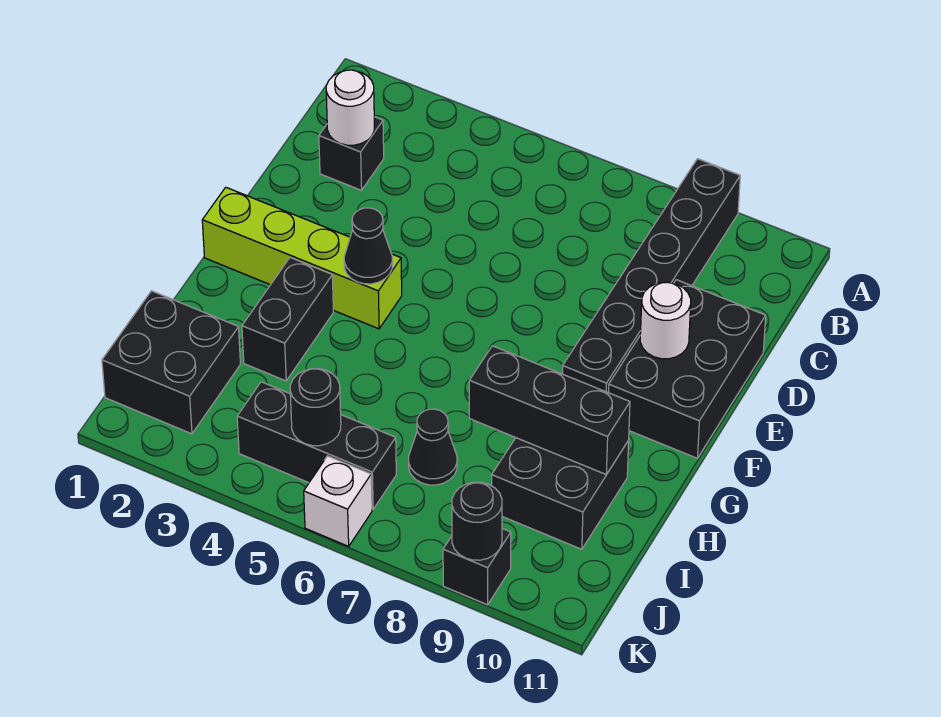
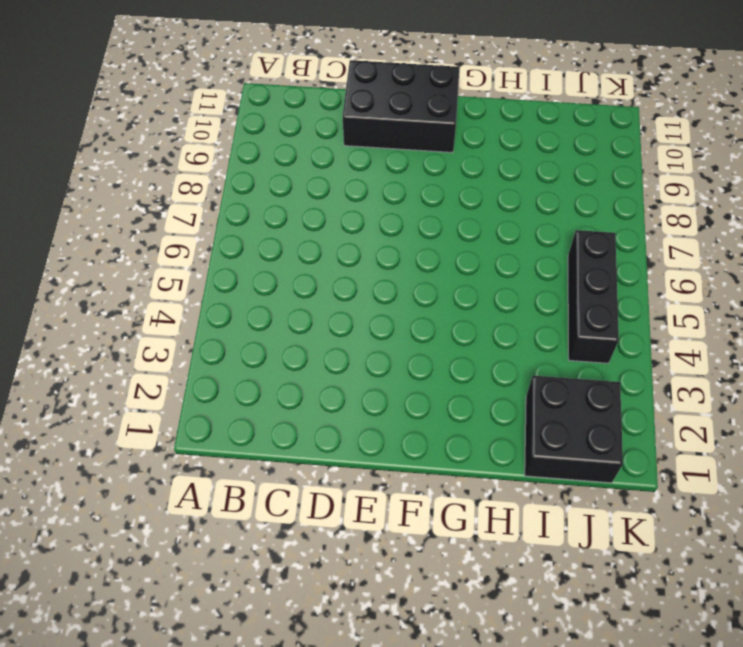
none -> black brick A9:F9 level 1
none -> black brick C2 level 1
none -> lime brick F1:F4 level 1

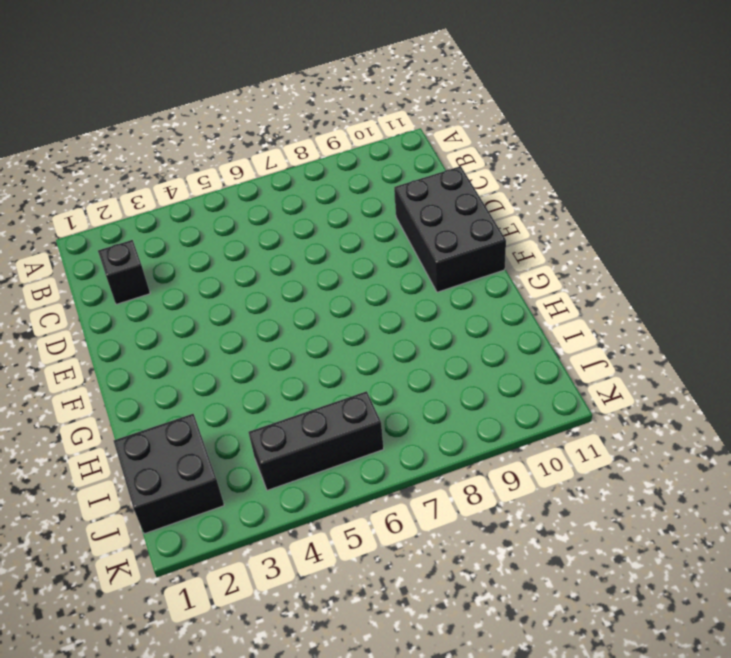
none -> black brick A9:F9 level 1
none -> lime brick F1:F4 level 1
none -> black brick G3:H3 level 1

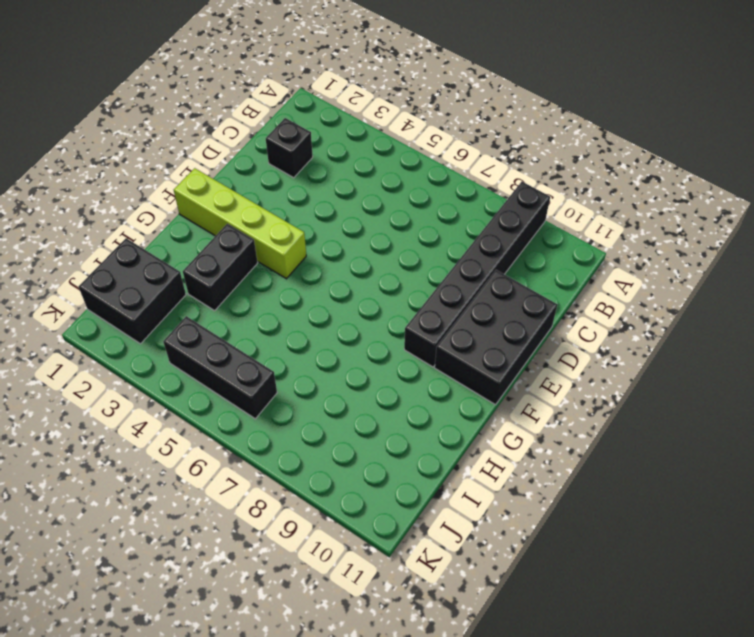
none -> black brick H9:I10 level 1
none -> black cone I7 level 1
none -> white brick K6 level 1

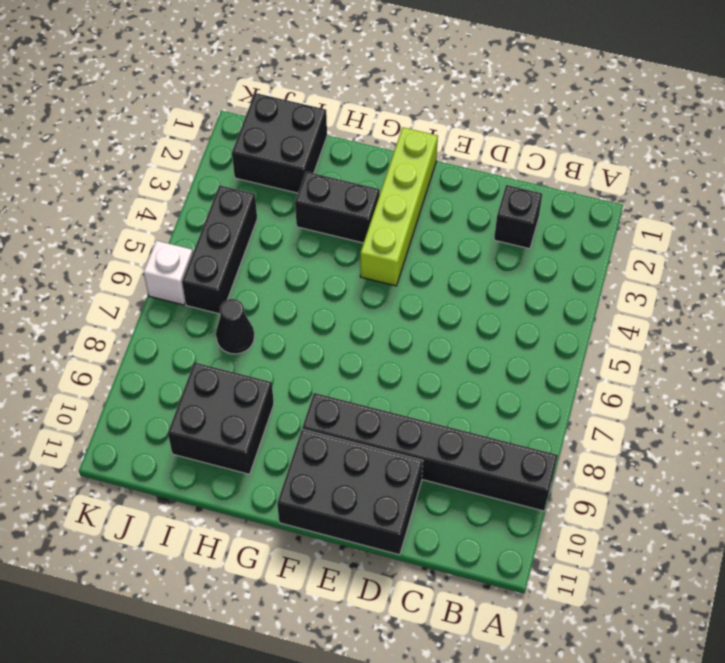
none -> black brick K9 level 1
none -> white round brick C2 level 2
none -> white round brick E10 level 2

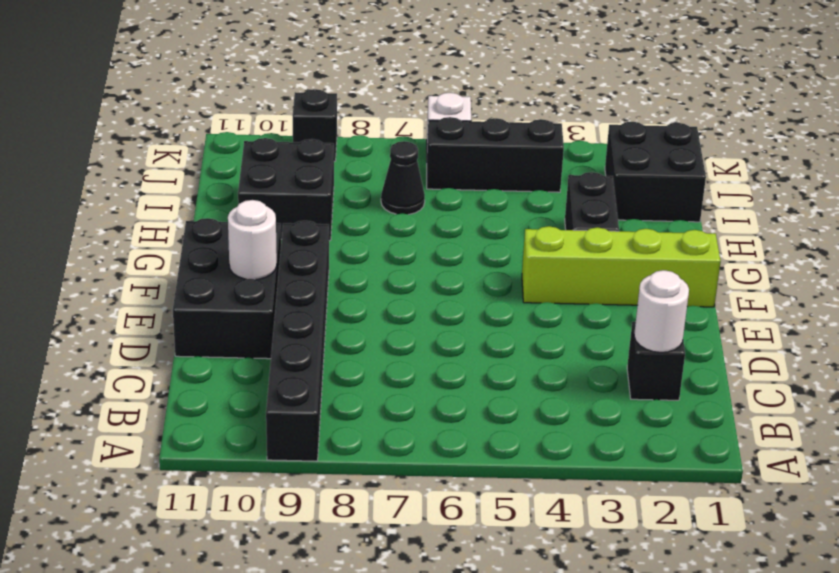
none -> black cone F4 level 2
none -> black brick H8:H10 level 2
none -> black round brick J5 level 2

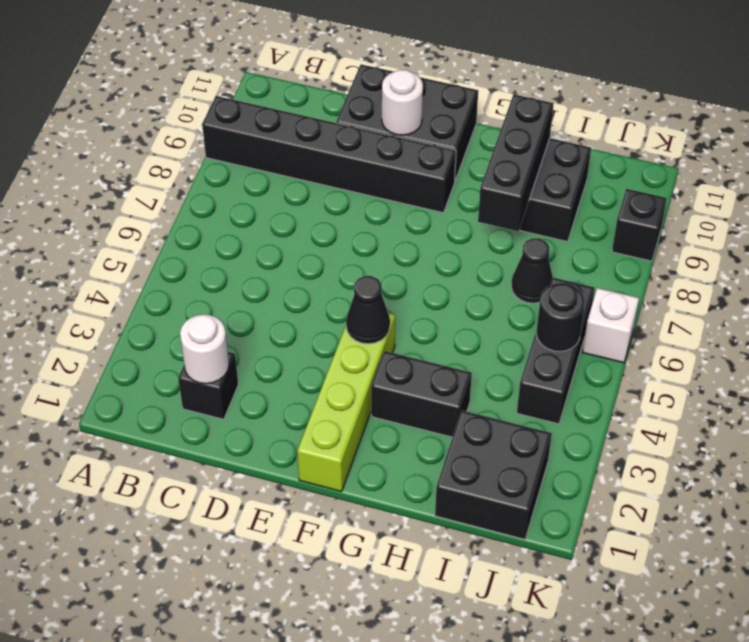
none -> black round brick K9 level 2

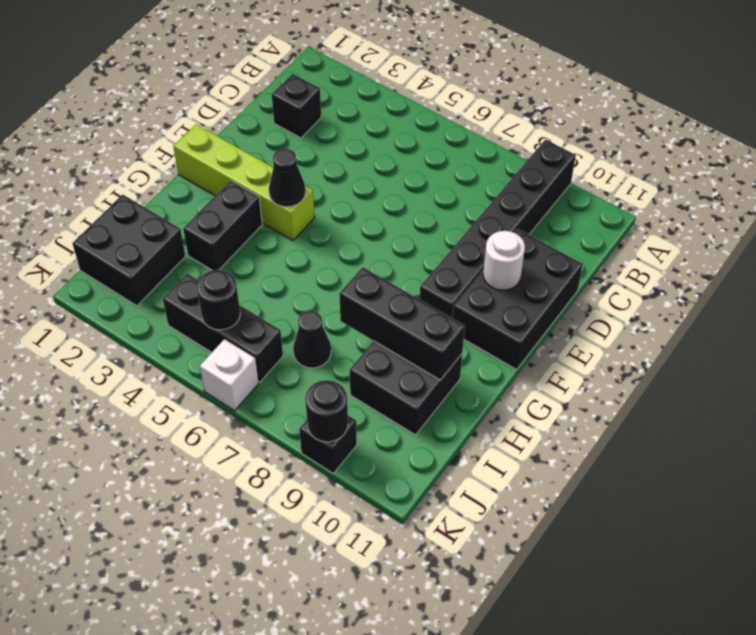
none -> white round brick C2 level 2

